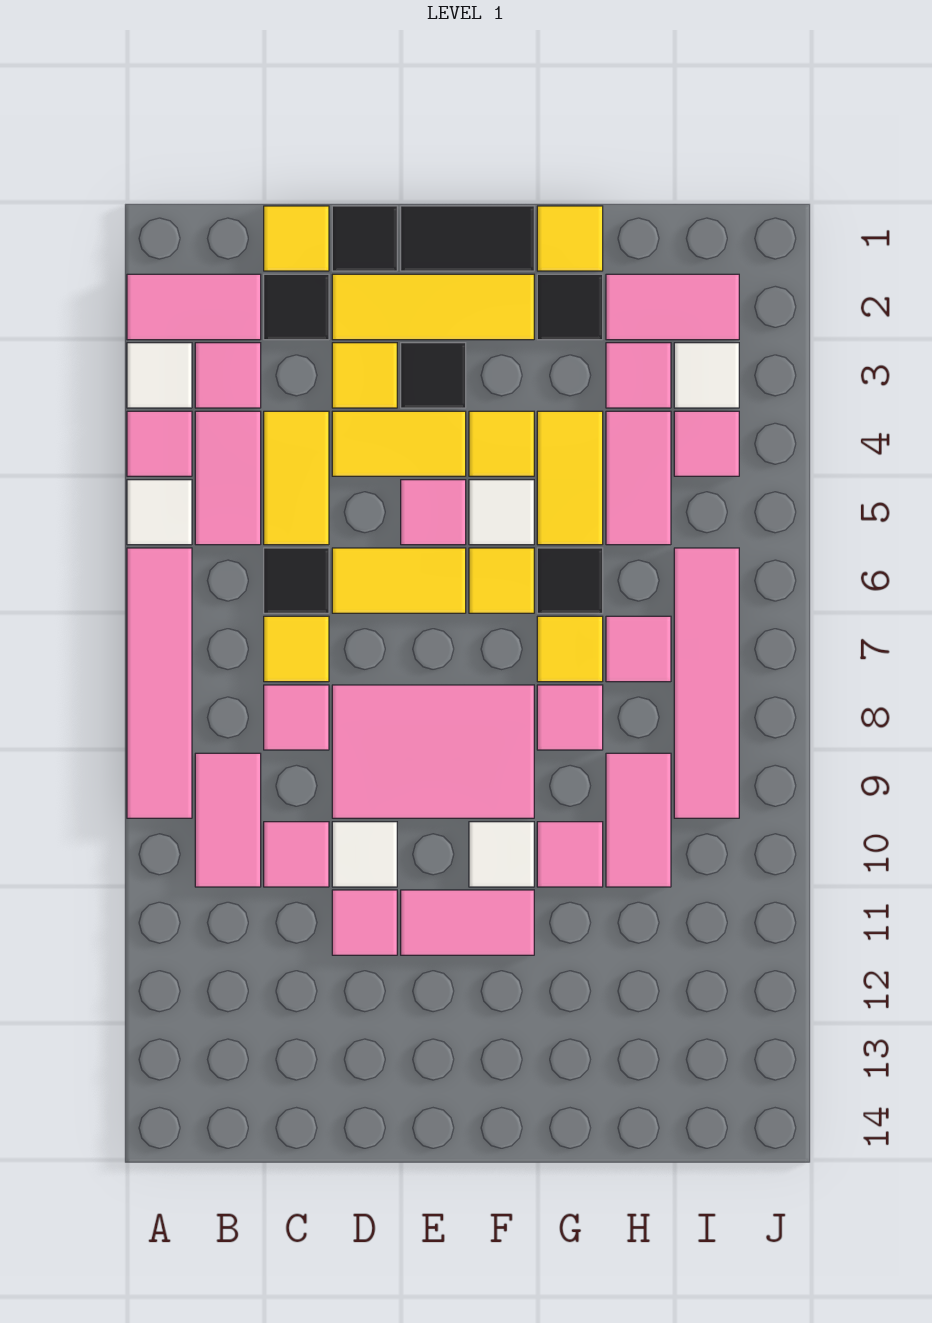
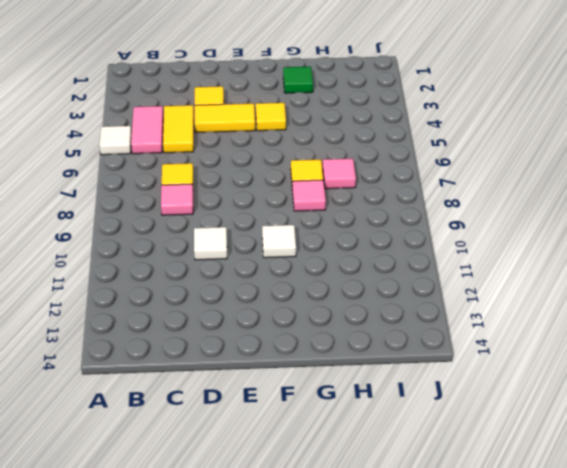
green tile G2 level 1 -> black tile G2 level 1
none -> pink tile A2:B2 level 1
none -> white tile A3 level 1
none -> pink tile A4 level 1
none -> pink tile A6:A9 level 1

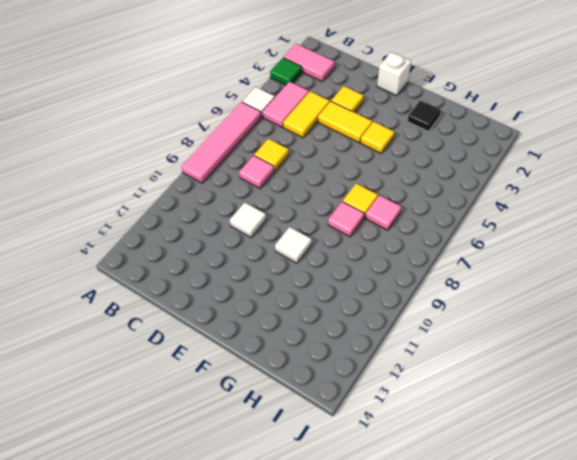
green tile A3 level 1 -> white tile A3 level 1
white brick E1 level 1 -> black tile E1:F1 level 1
none -> pink tile A4 level 1
none -> pink tile B3 level 1
none -> pink tile B9:B10 level 1
none -> yellow tile C1 level 1

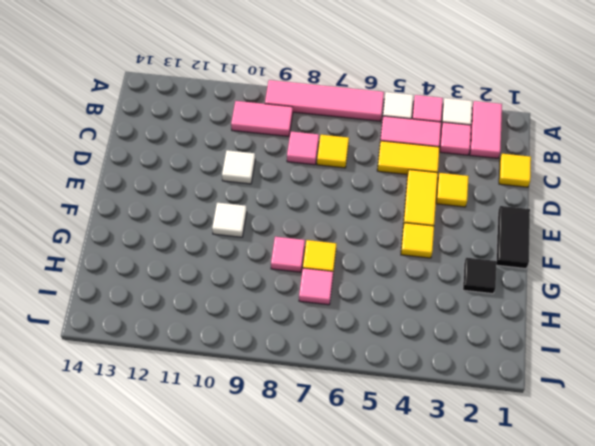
none -> black tile C2 level 1
none -> black tile C6 level 1
none -> pink tile C10 level 1
none -> black tile D1 level 1

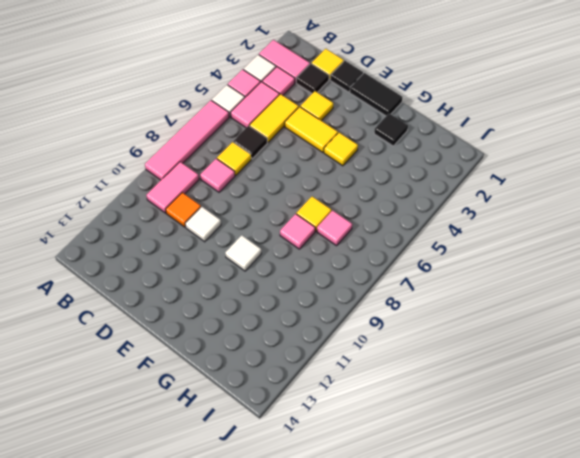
orange tile C10 level 1 -> pink tile C10 level 1
none -> yellow tile D2:F2 level 1
none -> yellow tile D6:E6 level 1
none -> pink tile D8:F9 level 1
none -> pink tile D11 level 1

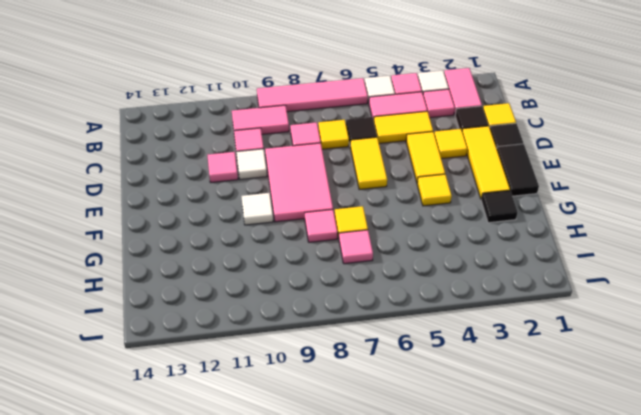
none -> black tile E3 level 1
none -> pink tile E5 level 1
none -> pink tile E11:F11 level 1
none -> white tile F5 level 1

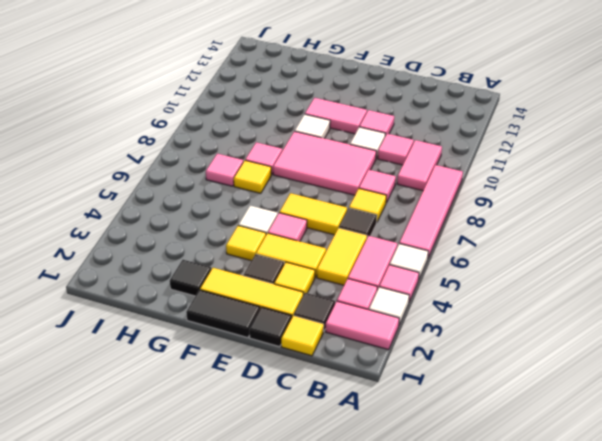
none -> yellow tile F6 level 1
none -> yellow tile G1 level 1
none -> yellow tile G4:G5 level 1
none -> black tile G6 level 1

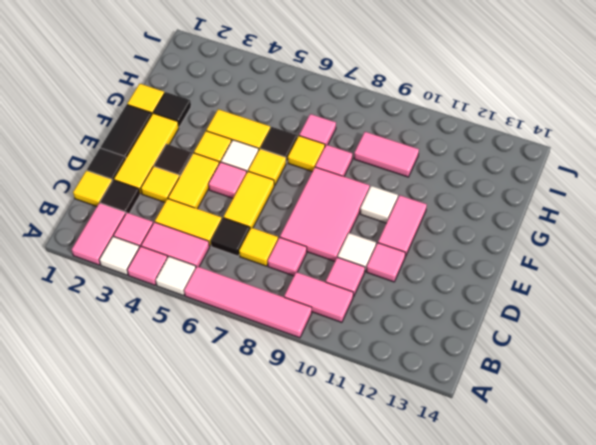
none -> pink tile G10 level 1
none -> pink tile H2:I2 level 1
none -> pink tile H3 level 1
none -> pink tile H4:H5 level 1

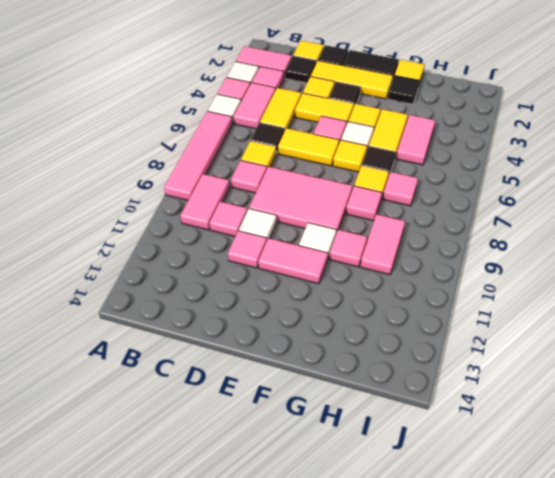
none -> pink tile H2:I2 level 1
none -> pink tile H3 level 1
none -> white tile I3 level 1
none -> pink tile I4 level 1

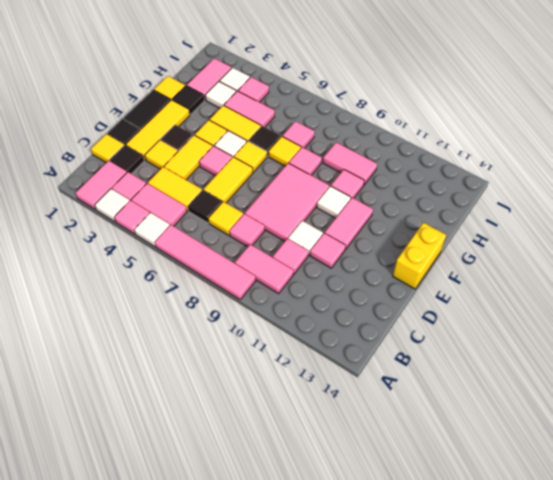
yellow brick E14:F14 level 1 -> none
white tile H3 level 1 -> pink tile H3 level 1
none -> pink tile I6:I9 level 1

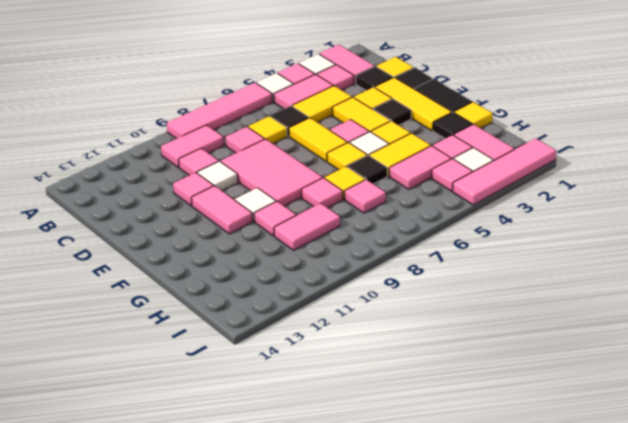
pink tile J1:J4 level 1 -> pink tile I6:I9 level 1

